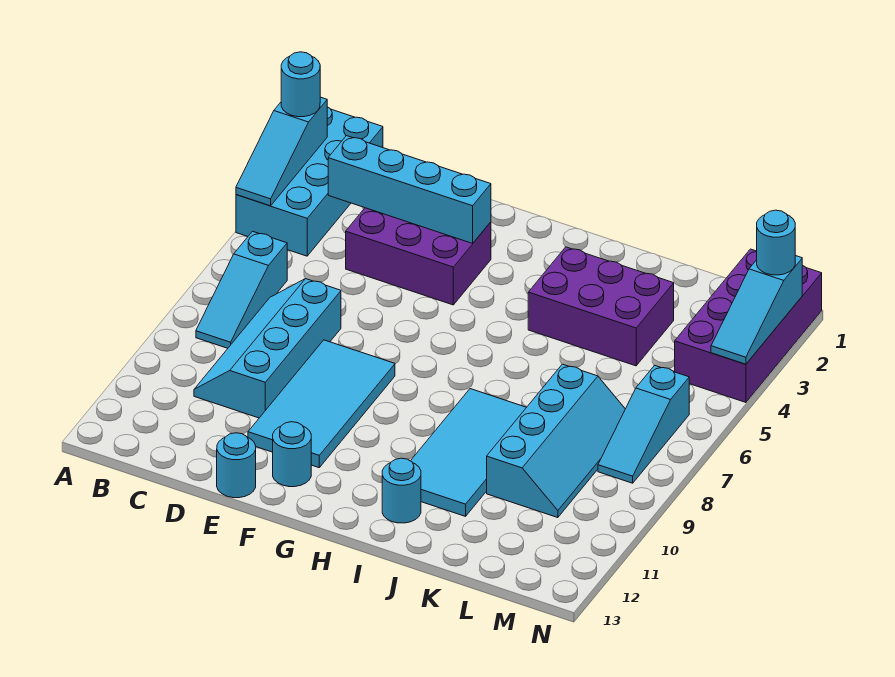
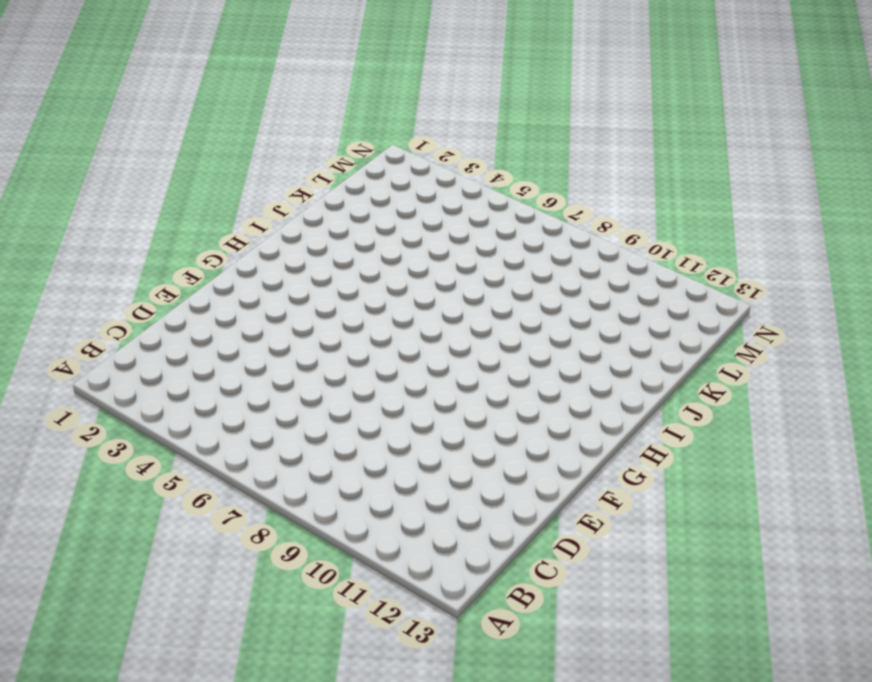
none -> cyan brick A1:B4 level 1
none -> cyan slope B6:B8 level 1 top 6
none -> cyan slope C7:D10 level 1 top D

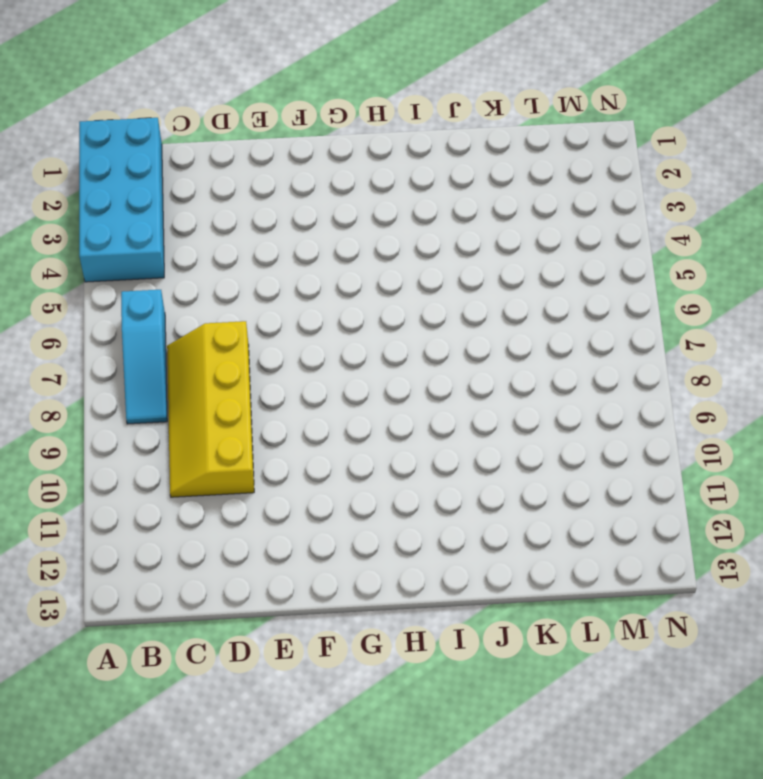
yellow slope C7:D10 level 1 top D -> cyan slope C7:D10 level 1 top D
none -> purple brick D3:F4 level 1
none -> cyan tile E8:F11 level 1
none -> cyan round brick E13 level 1

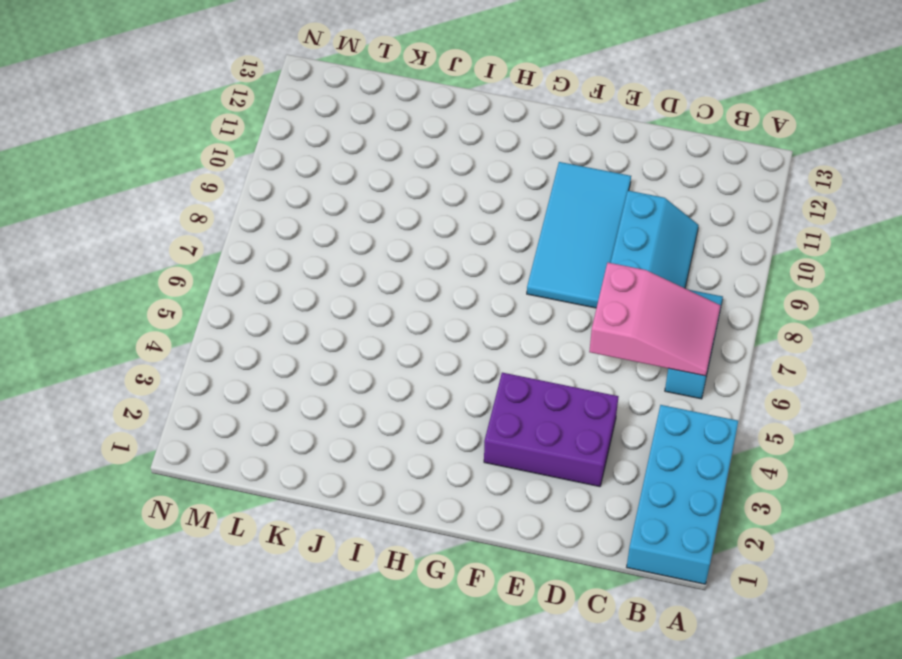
pink slope B6:D7 level 2 top D -> none
none -> cyan round brick E13 level 1
none -> cyan round brick F12 level 1
none -> purple brick I3:K4 level 1

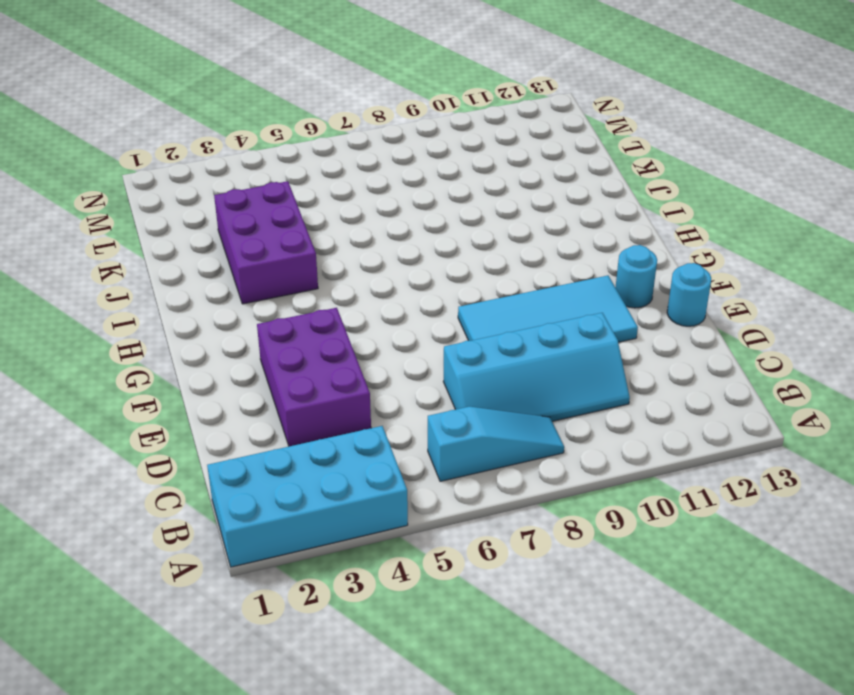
none -> cyan tile I8:J11 level 1
none -> cyan round brick I12 level 1
none -> cyan slope K7:L10 level 1 top K

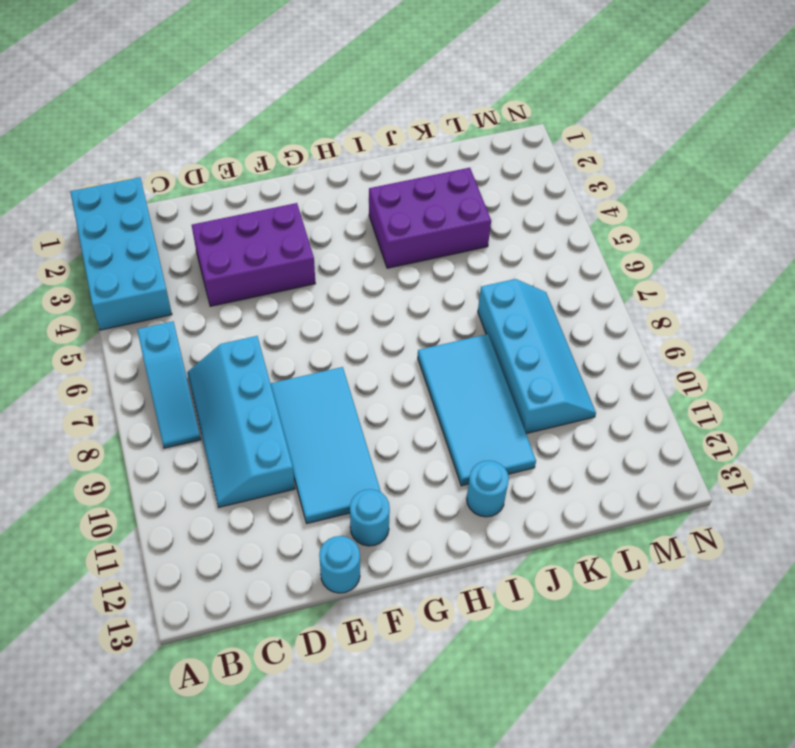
none -> purple brick M1:N4 level 1
none -> cyan slope M6:M8 level 1 top 6
none -> cyan slope A2:A4 level 2 top 2

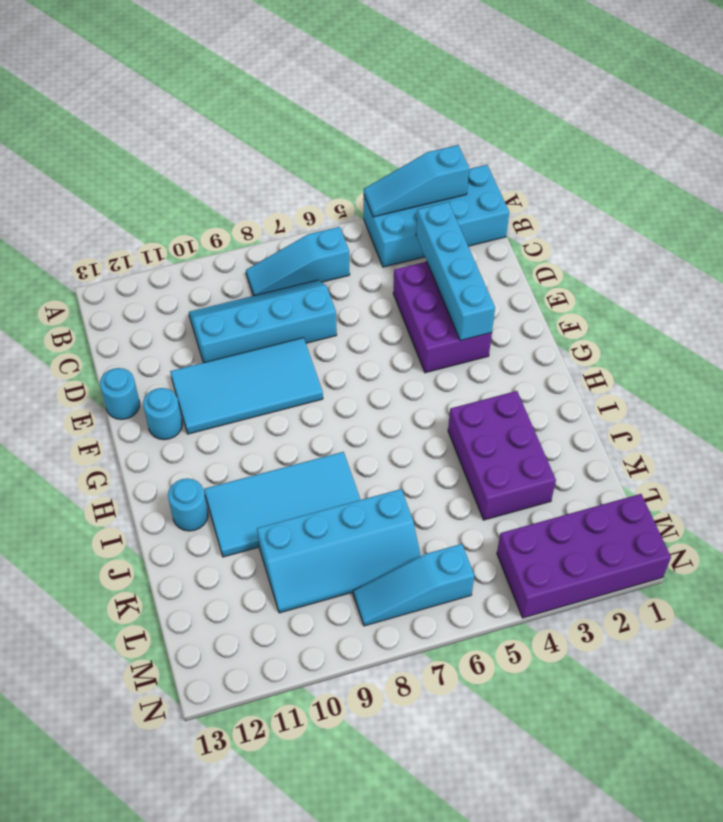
none -> cyan slope N2:N4 level 2 top 2
none -> cyan round brick A2 level 3
none -> cyan round brick N2 level 3

